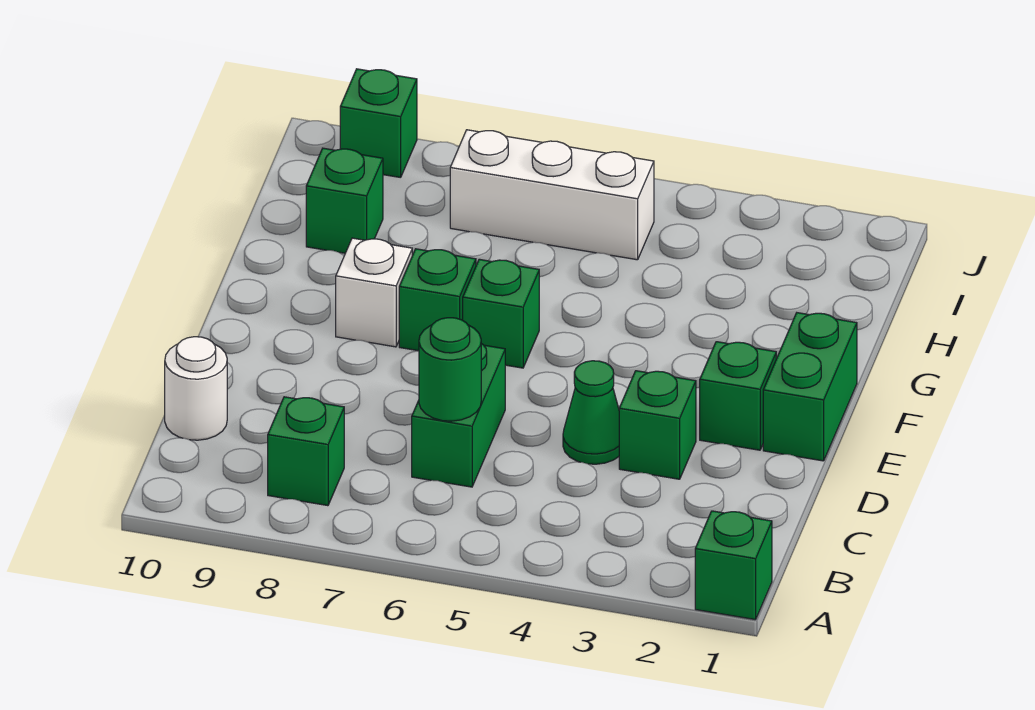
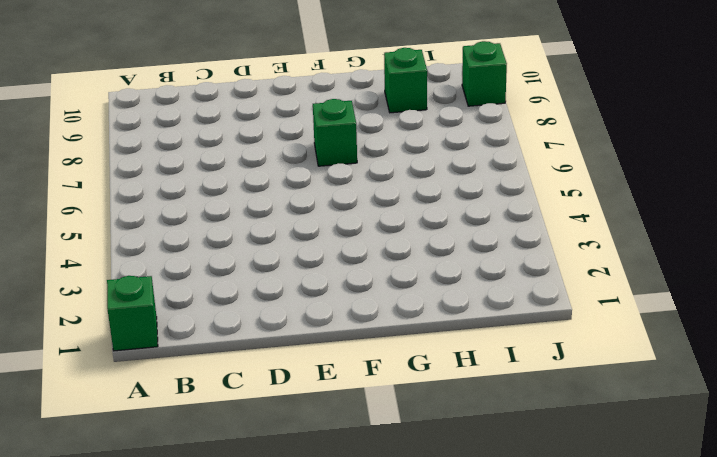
none -> green brick B8 level 1
none -> green brick C6:D6 level 1
none -> white round brick C10 level 1

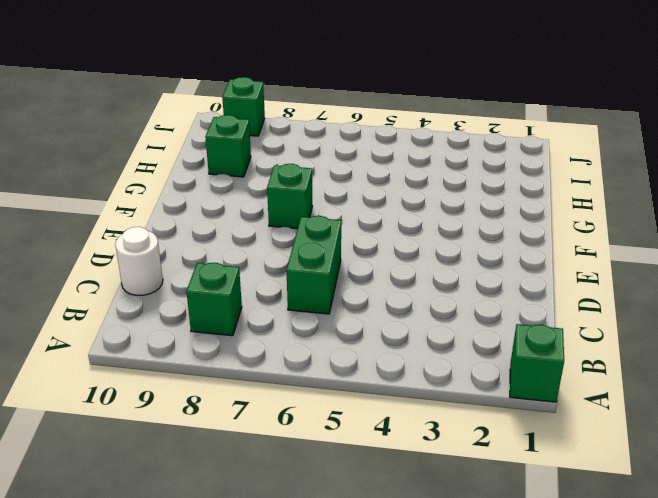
none -> green brick D3 level 1
none -> green cone D4 level 1
none -> green brick E1:F1 level 1

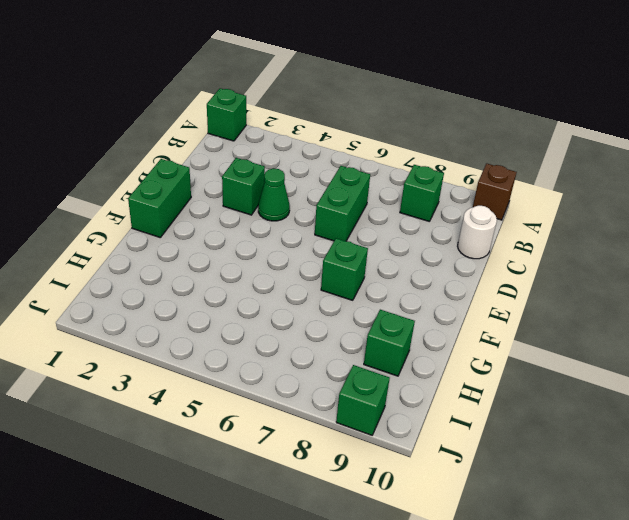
brown brick A10 level 1 -> none
none -> green brick E2 level 1
none -> green brick F6 level 1
none -> white brick F8 level 1

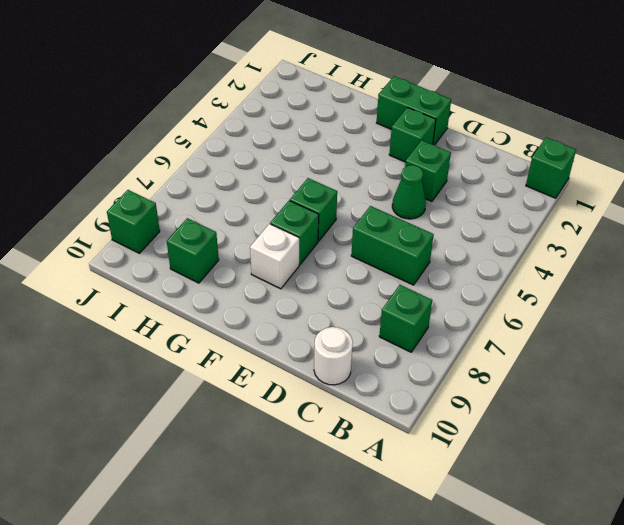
none -> white brick I5:I7 level 1
none -> green round brick C6 level 2

